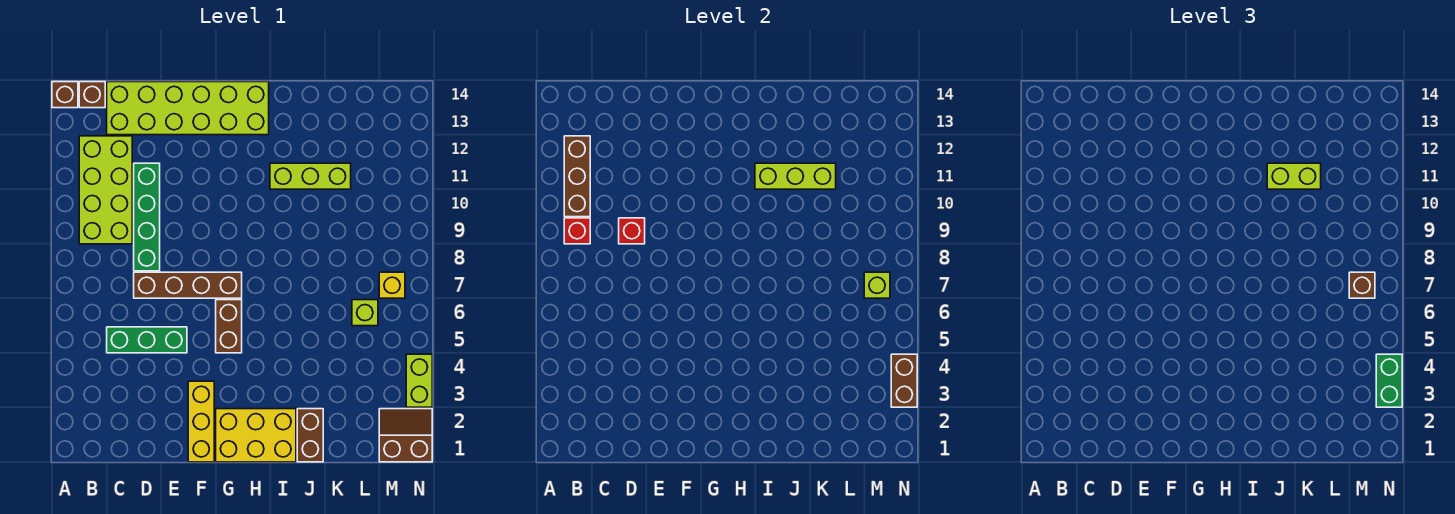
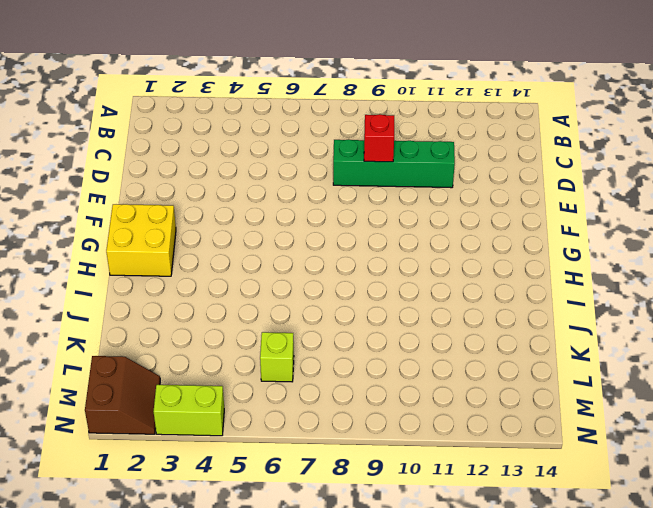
yellow brick G1:H2 level 1 -> yellow brick G1:I2 level 1
none -> brown brick A14 level 1
none -> lime brick B9:C12 level 1
none -> brown brick B14 level 1

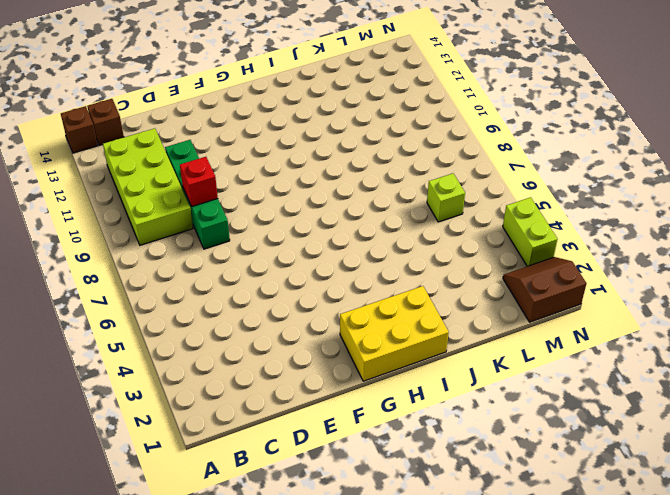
none -> green brick C5:E5 level 1
none -> lime brick C13:H14 level 1
none -> brown brick D7:G7 level 1

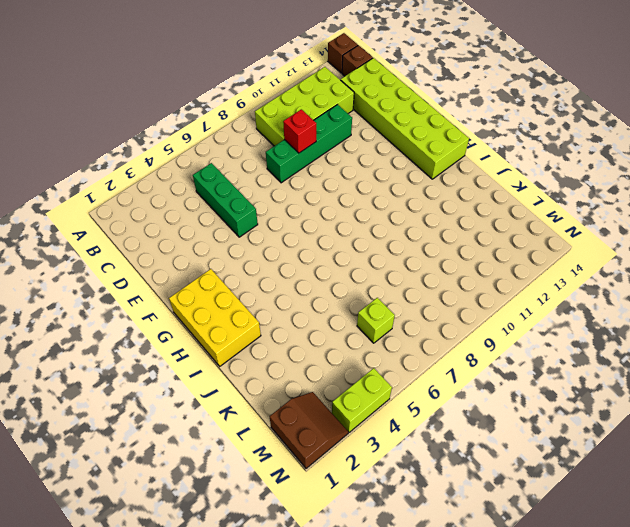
none -> brown brick D7:G7 level 1
none -> yellow brick F1:F3 level 1
none -> brown brick G5:G6 level 1

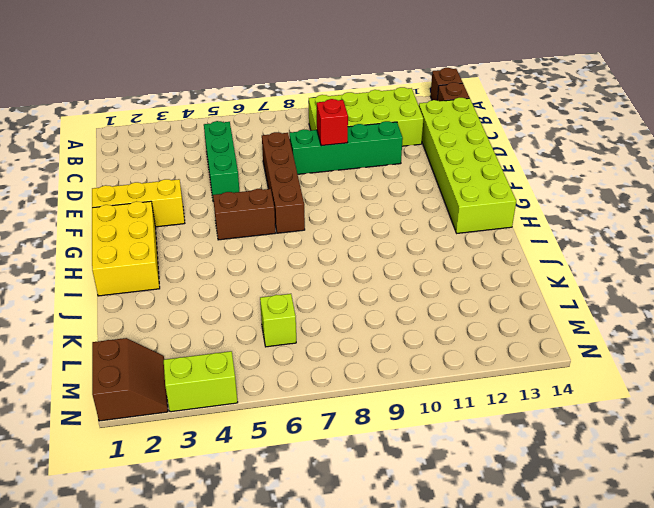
none -> lime brick I11:K11 level 1
none -> brown brick J1:J2 level 1
none -> yellow brick M7 level 1

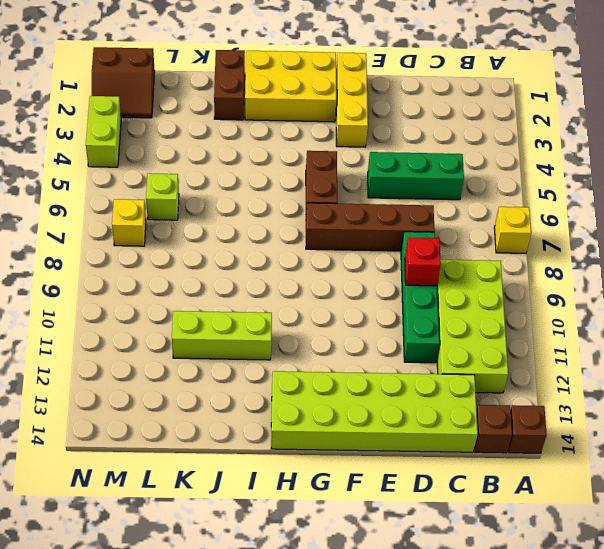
yellow brick A7 level 1 -> none
none -> red brick B9 level 2
none -> brown brick B10:B12 level 2
none -> lime brick I11:K11 level 2

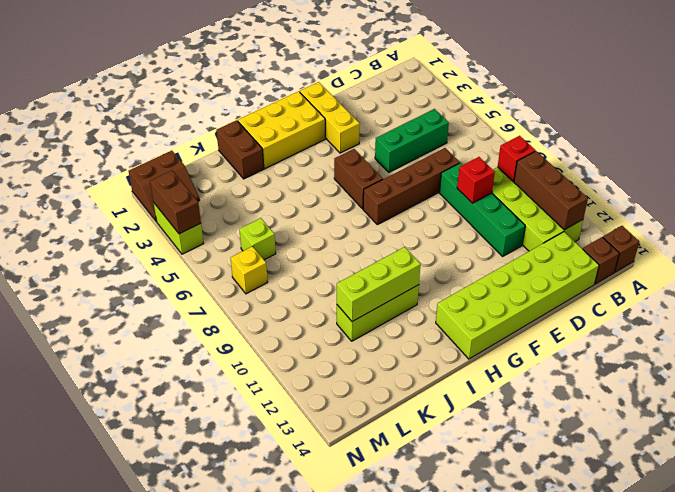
none -> lime brick M7 level 2
none -> lime brick J11:K11 level 3
none -> brown brick M7 level 3

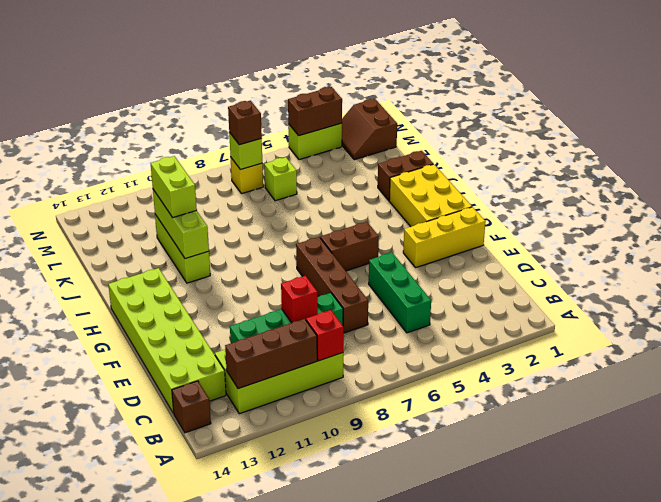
none -> brown brick A14 level 1
none -> green brick N3:N4 level 3

